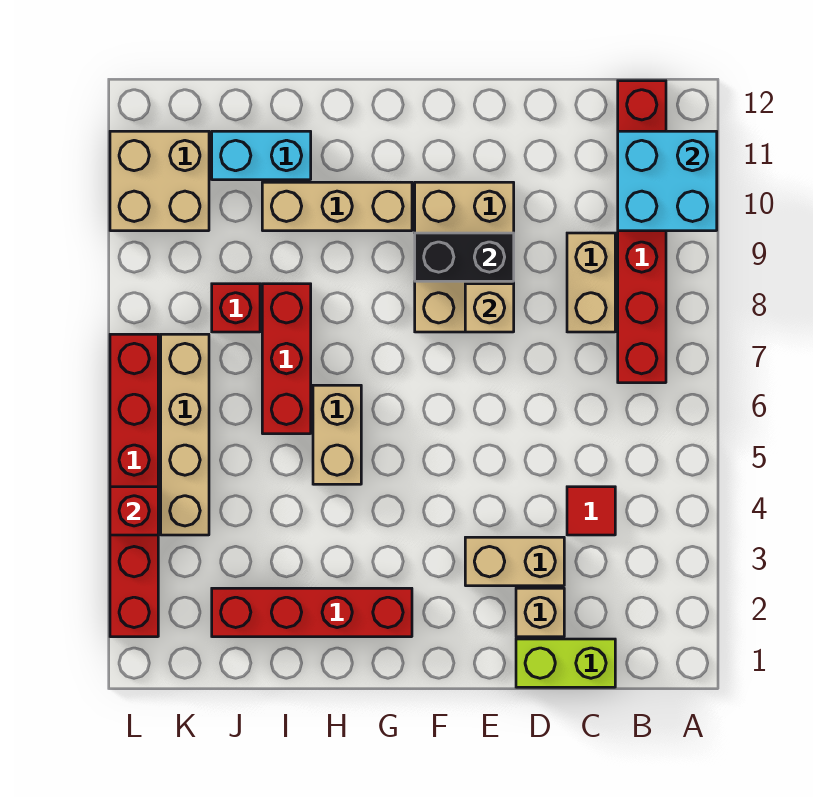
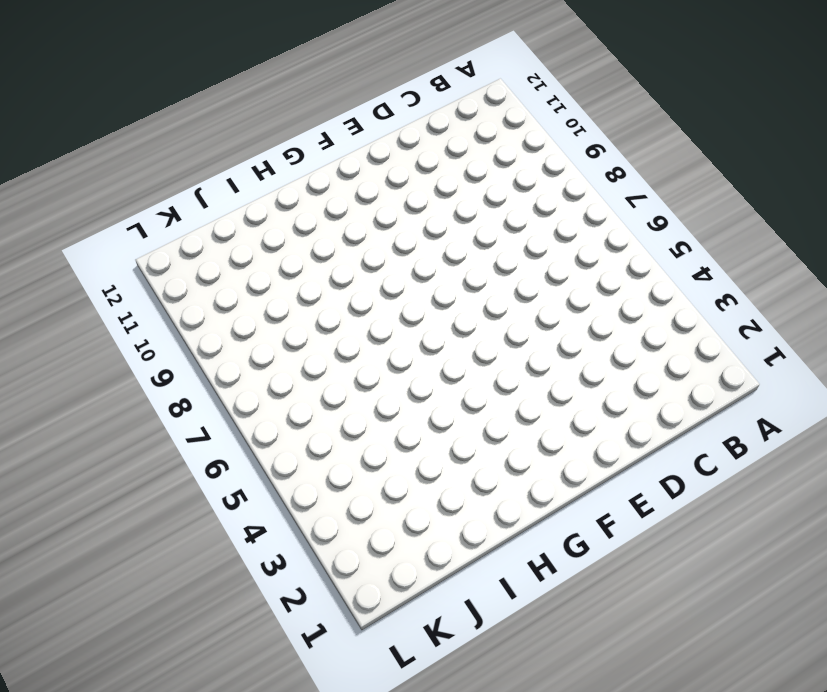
none -> red brick B7:B12 level 1
none -> lime brick C1:D1 level 1
none -> red tile C4 level 1

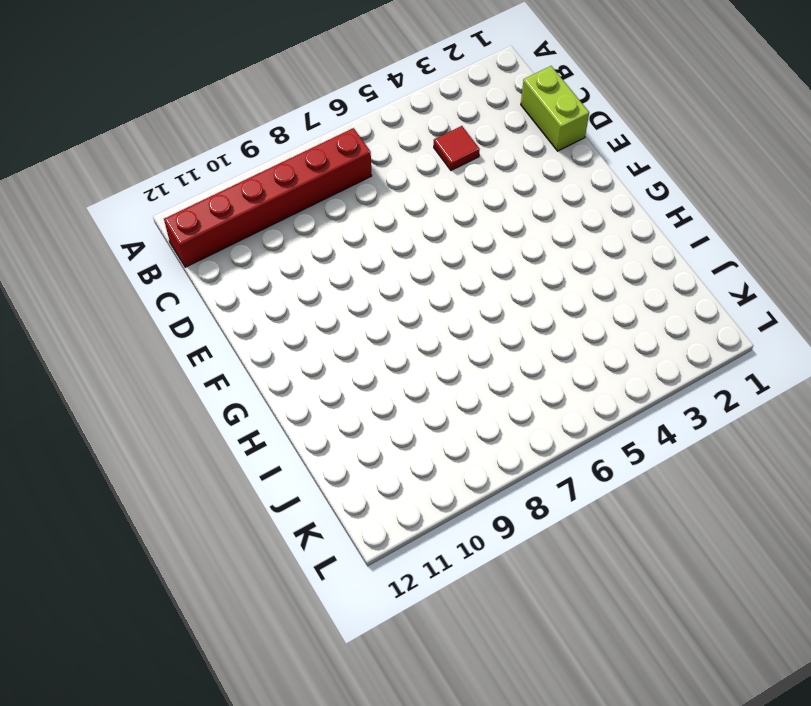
none -> tan brick C8:C9 level 1
none -> tan brick D2 level 1
none -> tan brick D3:E3 level 1

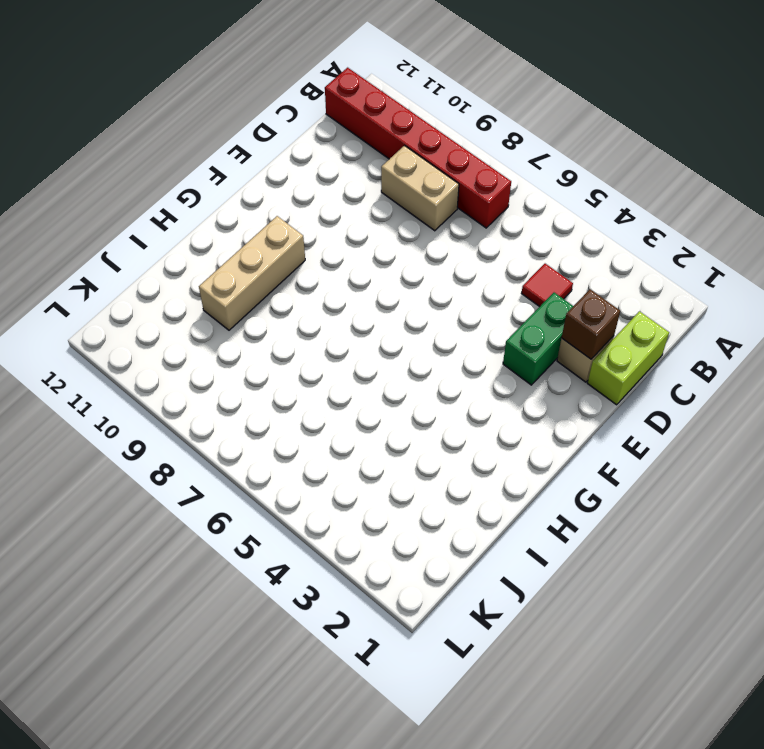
brown brick D2 level 2 -> none
green brick D3:E3 level 1 -> tan brick D3:E3 level 1
none -> tan brick E8:F10 level 1
none -> red brick G2:J2 level 1
none -> tan brick H5:H6 level 1

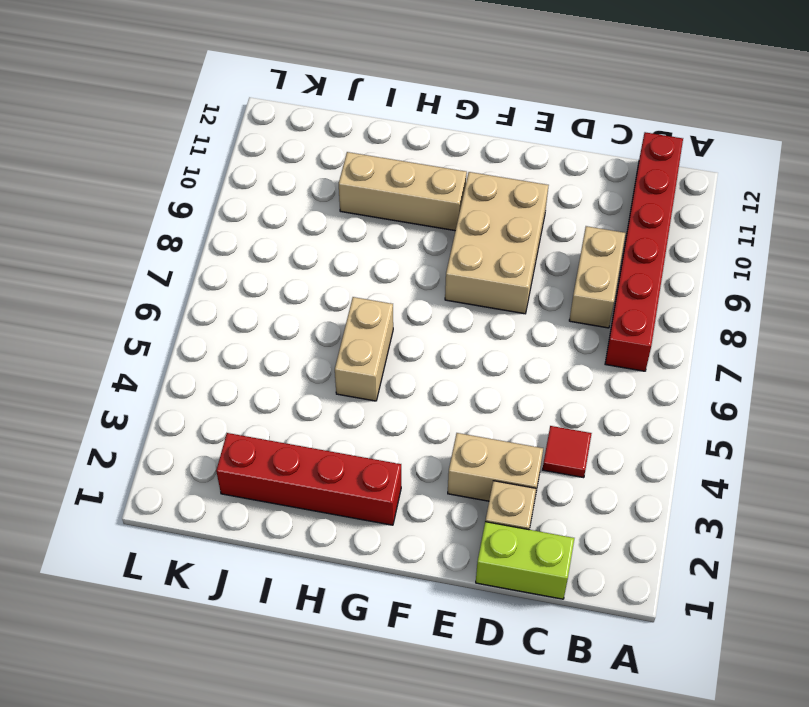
none -> red brick I6:I8 level 1
none -> cyan brick I11:J11 level 1
none -> red brick J8 level 1

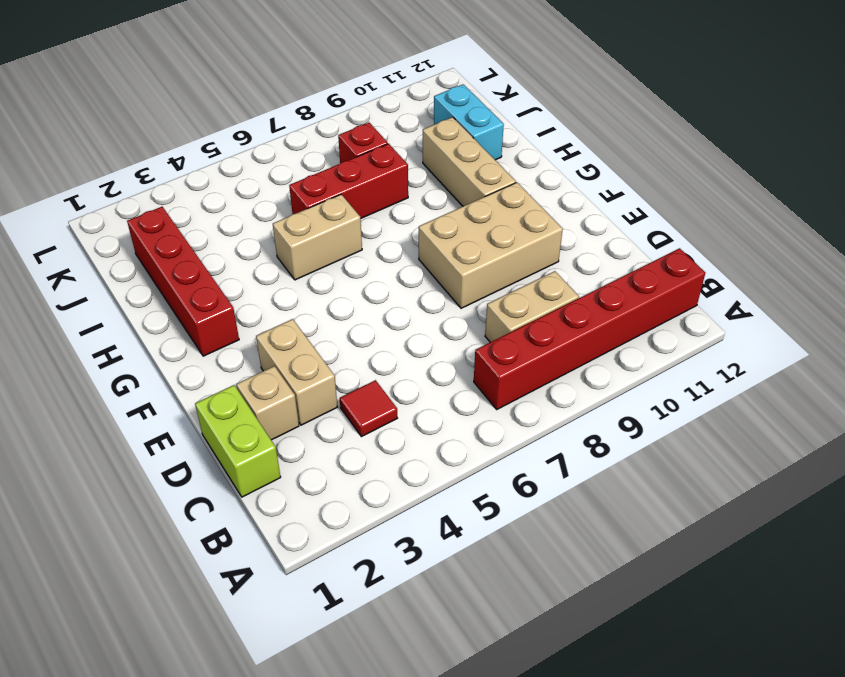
none -> tan brick K4:K7 level 1
none -> tan brick K10:L11 level 1
none -> red brick L2:L7 level 1

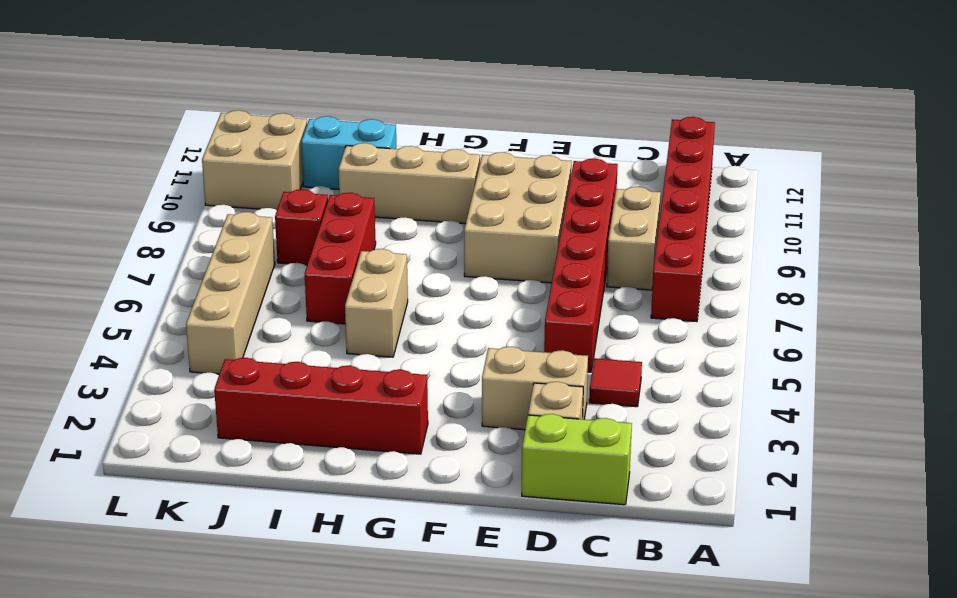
red brick D5:D10 level 1 -> red brick L2:L7 level 1
none -> cyan brick A10:B11 level 2
none -> tan brick E8 level 2
none -> black brick E9:F9 level 2

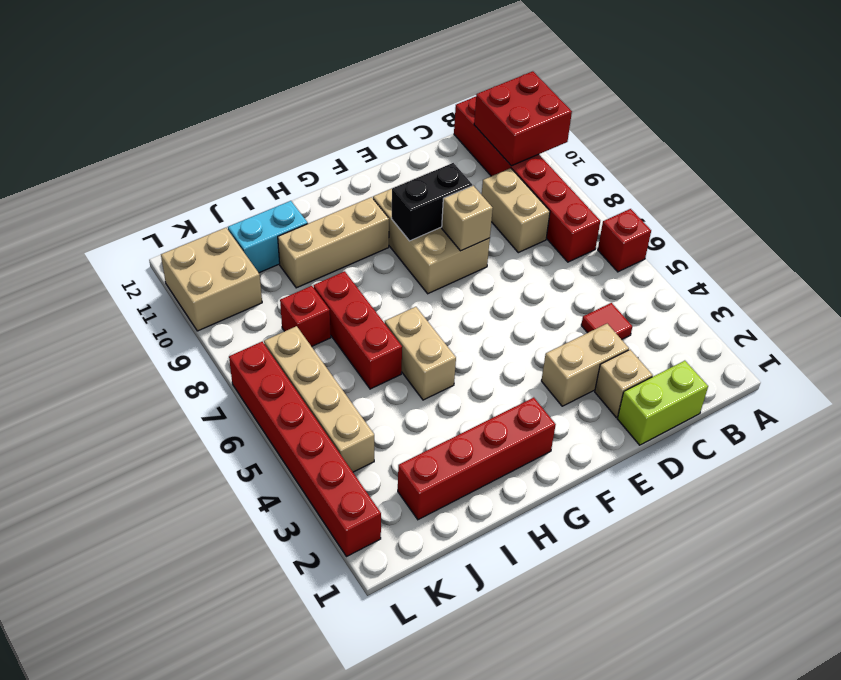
red brick A6 level 1 -> red brick L4 level 2
red brick A10:B11 level 2 -> cyan brick A10:B11 level 2

